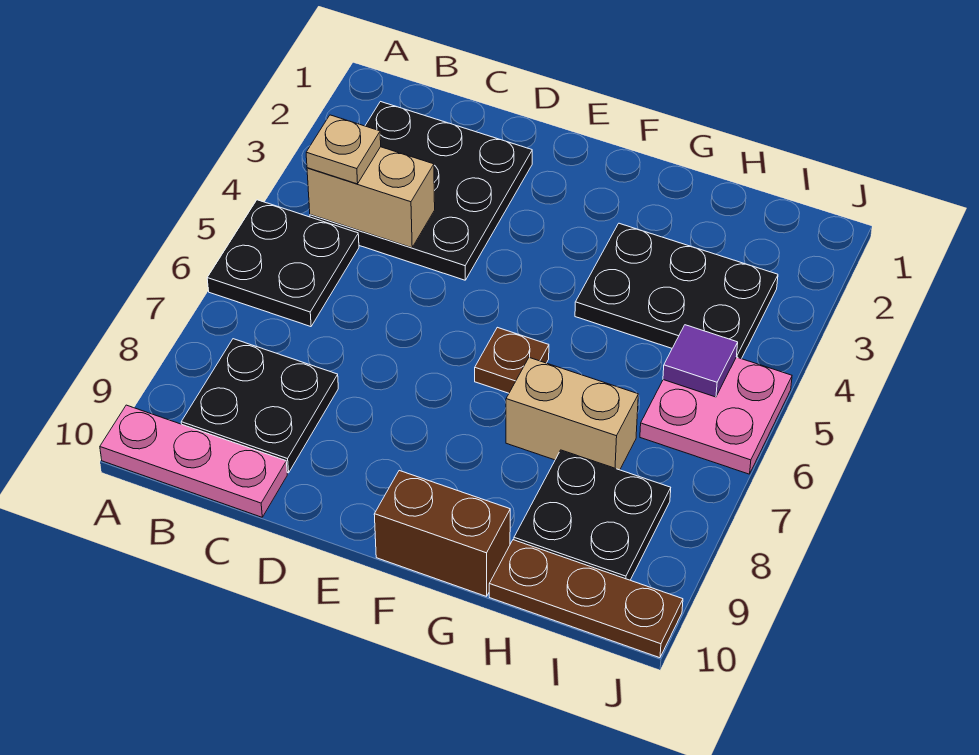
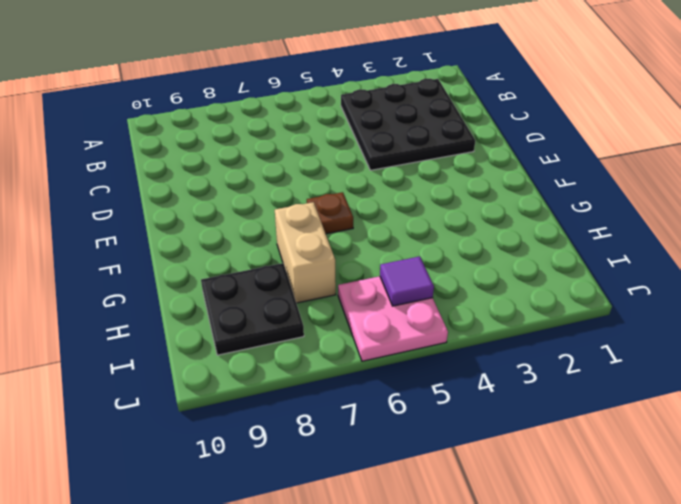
none -> black plate A5:B6 level 1
none -> pink plate A10:C10 level 1
none -> black plate B8:C9 level 1

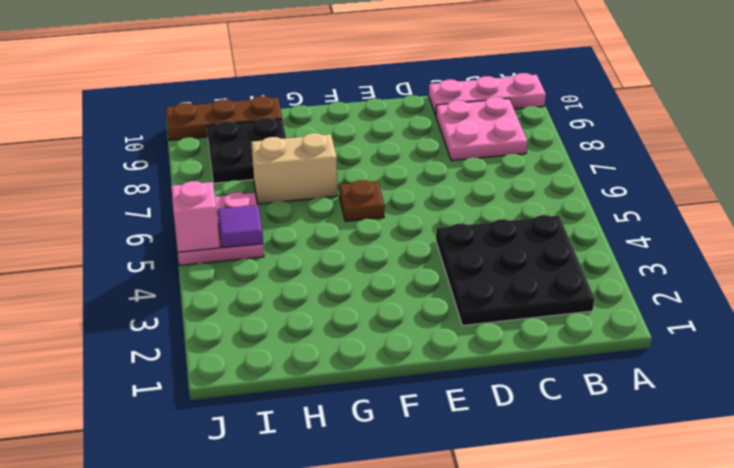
pink plate B8:C9 level 1 -> black plate B8:C9 level 1
pink brick J5 level 2 -> none
none -> black plate A5:B6 level 1
none -> brown brick F10:G10 level 1
none -> black plate G3:I4 level 1

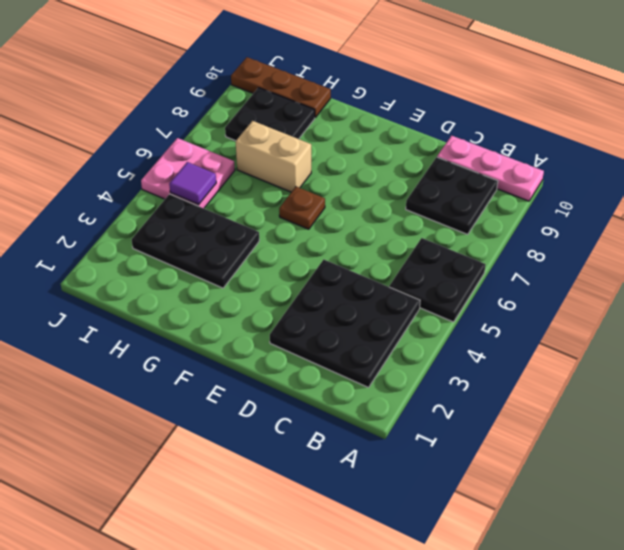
none -> brown brick F10:G10 level 1
none -> tan brick B4:C4 level 2
none -> tan plate B4 level 3

